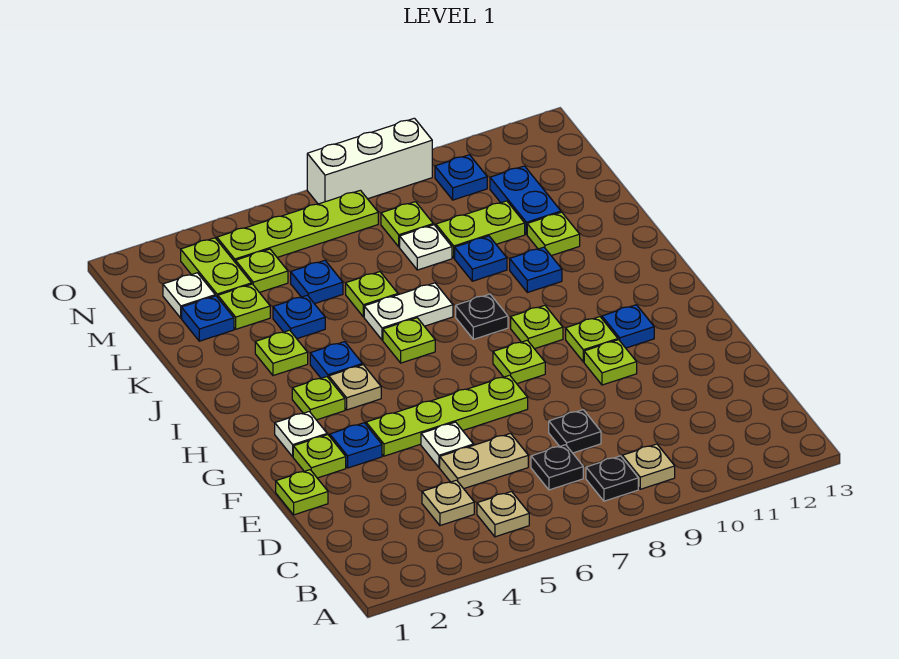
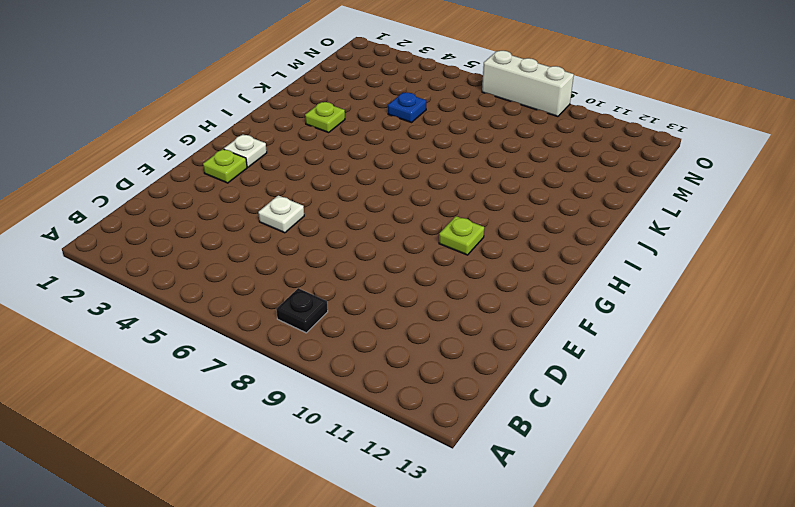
none -> tan plate B5 level 1
none -> tan plate B9 level 1
none -> tan plate C4 level 1
none -> black plate C7 level 1

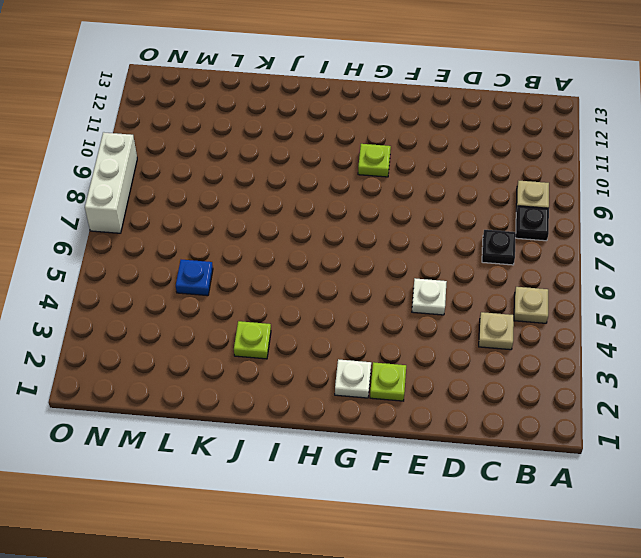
none -> tan plate D5:D6 level 1
none -> black plate D8 level 1
none -> lime plate E1 level 1
none -> blue plate F3 level 1

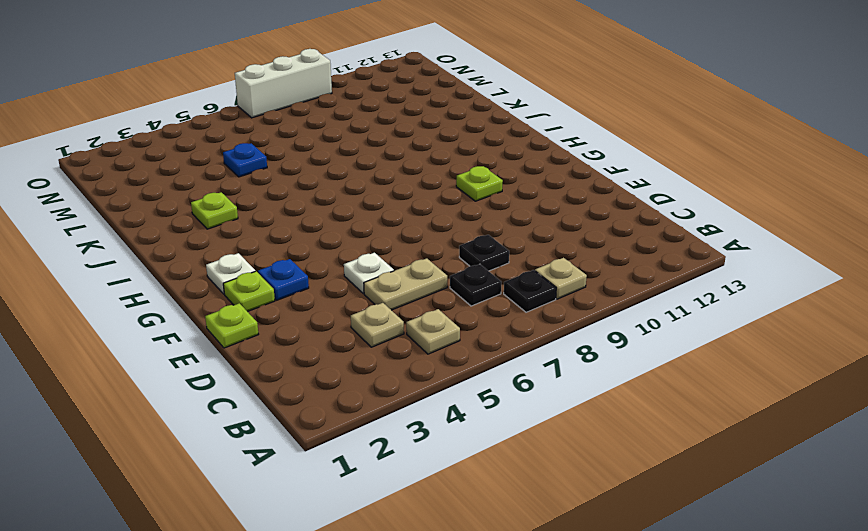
none -> lime plate F4:F7 level 1
none -> lime plate F10 level 1
none -> lime plate G8 level 1
none -> blue plate G11 level 1

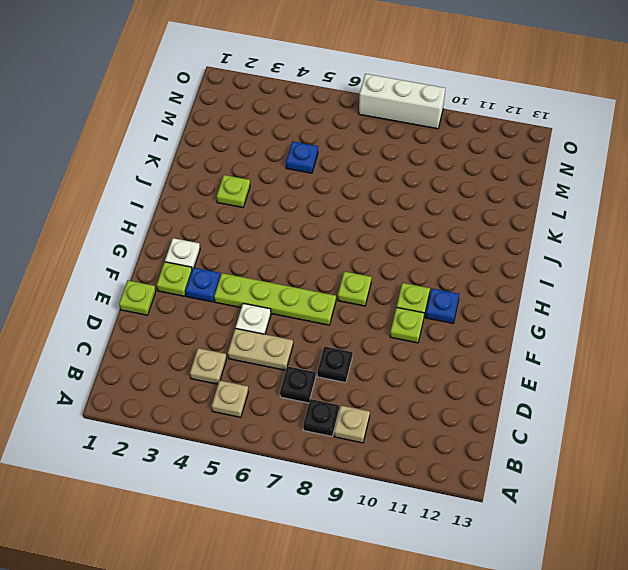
none -> lime plate H3 level 1
none -> tan plate H4 level 1
none -> lime plate H9 level 1
none -> blue plate I4 level 1

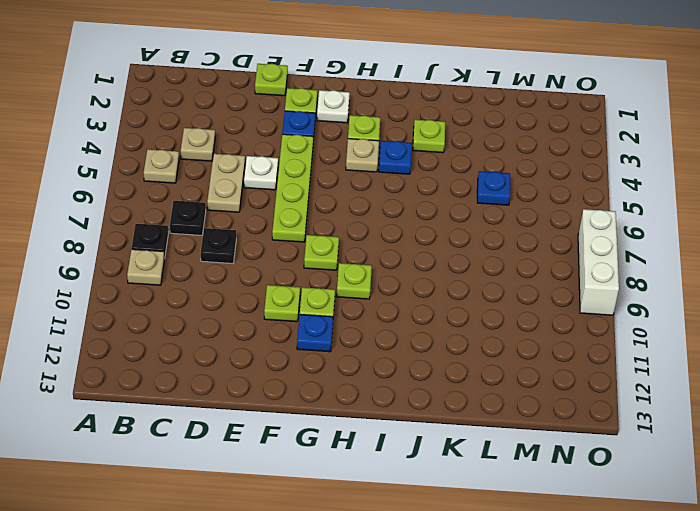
none -> lime plate I6 level 1
none -> black plate I8 level 1
none -> white plate J6:J7 level 1
none -> blue plate J10 level 1

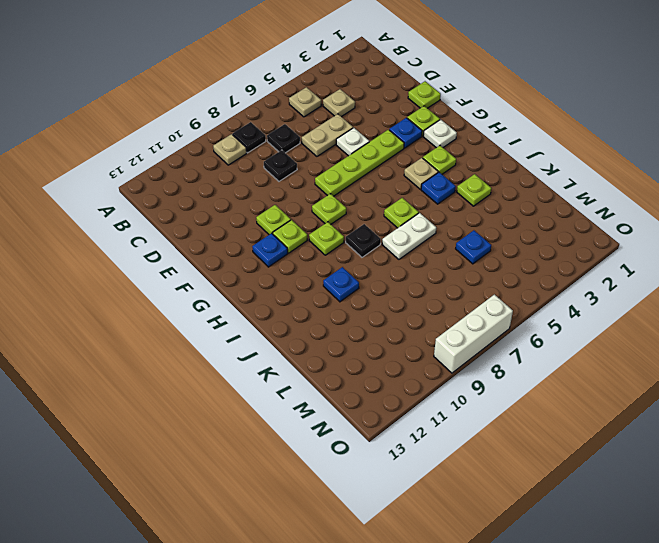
none -> blue plate K4 level 1
none -> lime plate K6 level 1
none -> blue plate K9 level 1
none -> lime plate K11 level 1

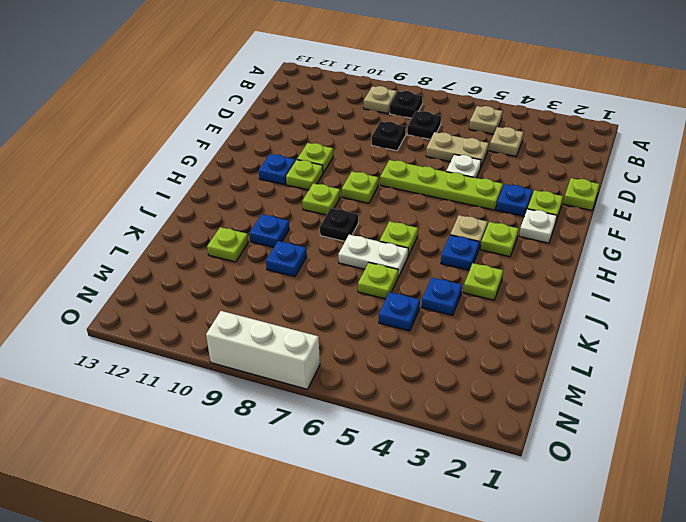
none -> blue plate L2 level 1
none -> lime plate L3 level 1
none -> white plate L8 level 1
none -> lime plate L9:L10 level 1

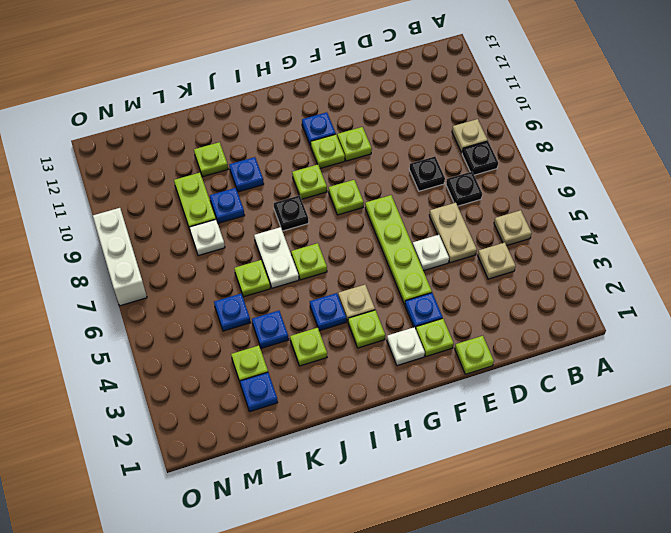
none -> blue plate L11:M11 level 1
none -> white plate M2 level 1
none -> lime plate M3:N3 level 1
none -> lime plate M4 level 1

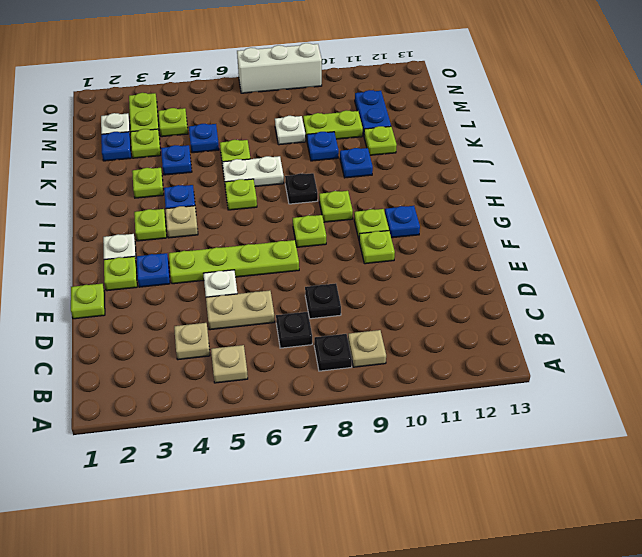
none -> lime plate M8 level 1
none -> lime plate N4:N7 level 1
none -> blue plate N10 level 1

